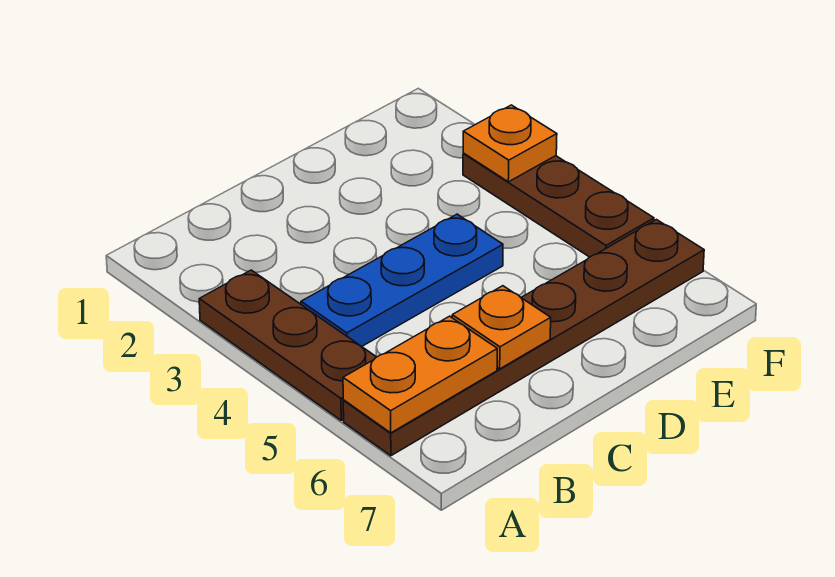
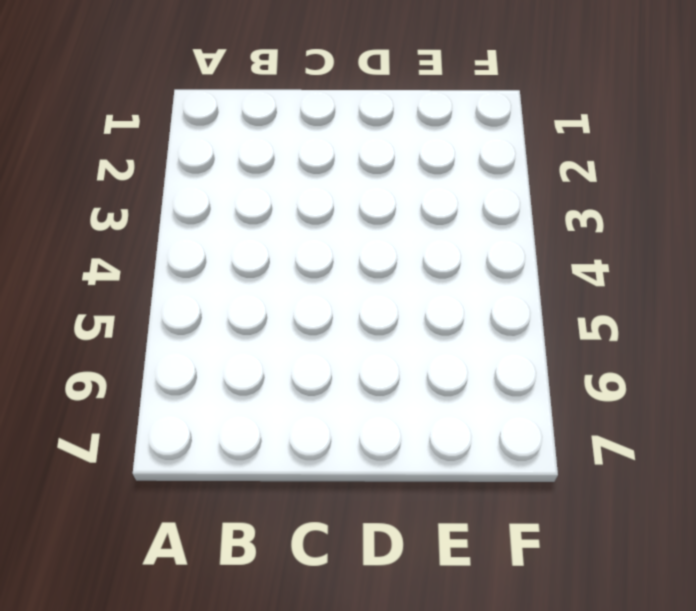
none -> brown plate A3:A5 level 1
none -> brown plate A6:F6 level 1

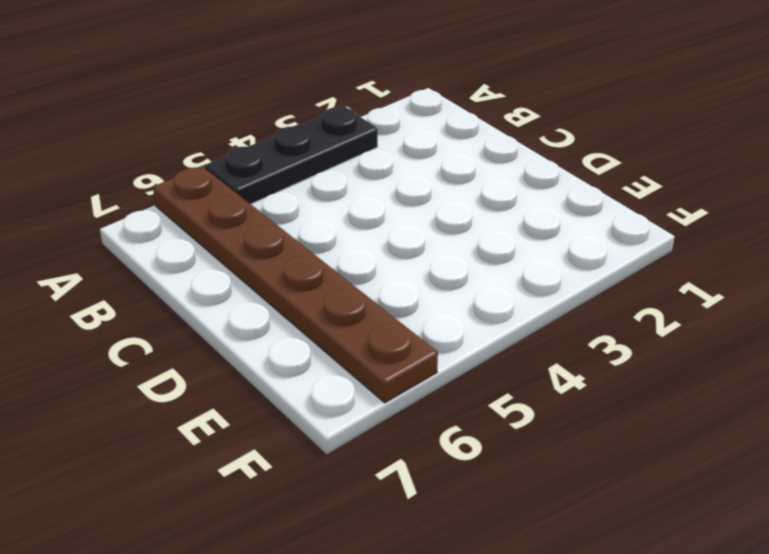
black plate A3:A5 level 1 -> brown plate A3:A5 level 1
none -> blue plate B4:D4 level 1
none -> brown plate F3:F5 level 1

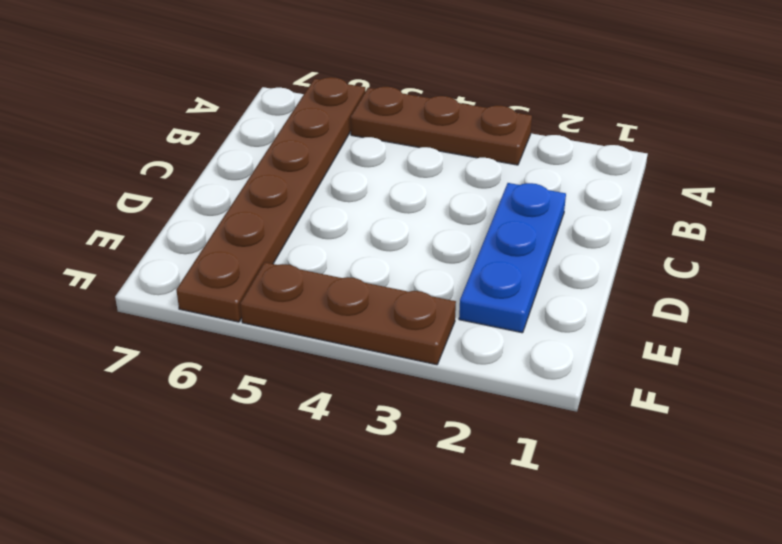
blue plate C2:E2 level 1 -> blue plate B4:D4 level 1
none -> orange plate A6:B6 level 2
none -> orange plate C6 level 2

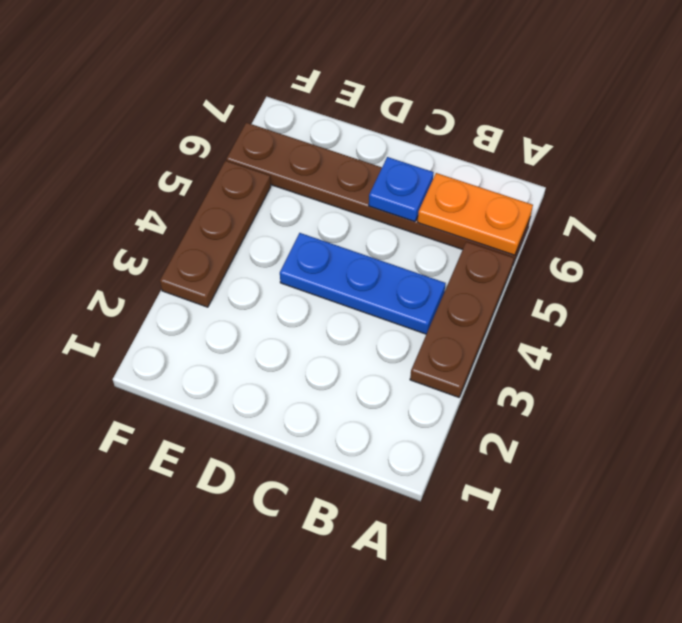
blue plate C6 level 2 -> orange plate C6 level 2
none -> orange plate F3 level 2

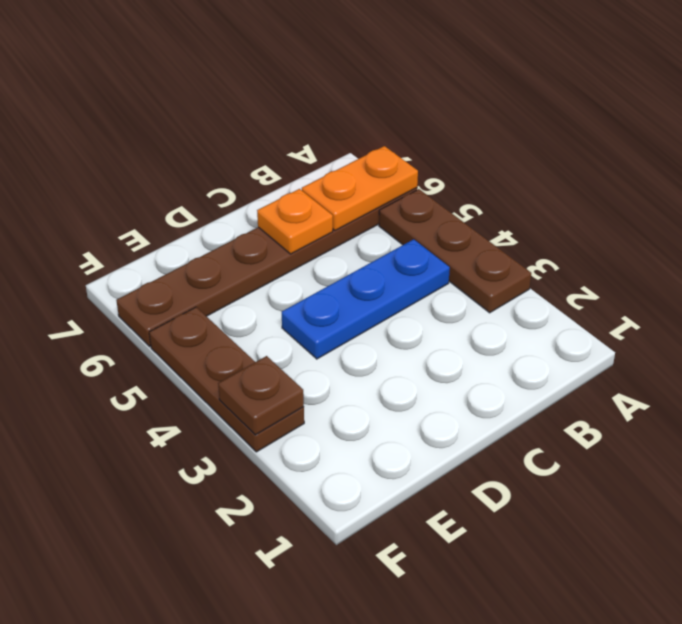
brown plate F3 level 2 -> orange plate F3 level 2

